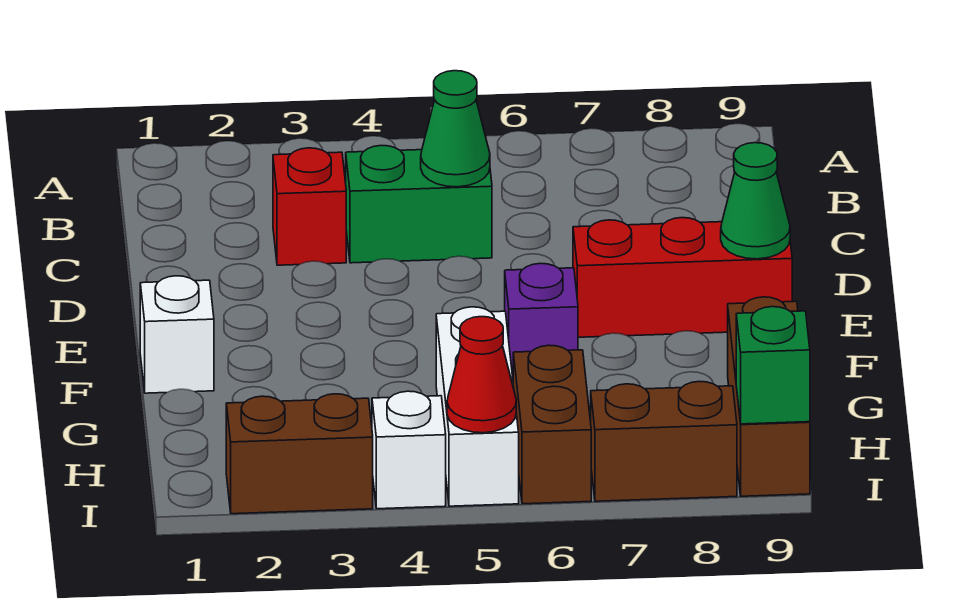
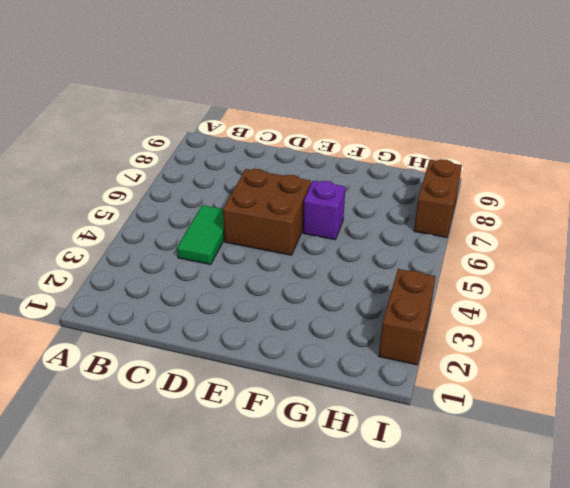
green tile C4:C5 level 1 -> green brick C4:C5 level 1
brown brick D5:E6 level 1 -> none
none -> red brick C3 level 1
none -> red brick E7:E9 level 1
none -> white brick F1 level 1

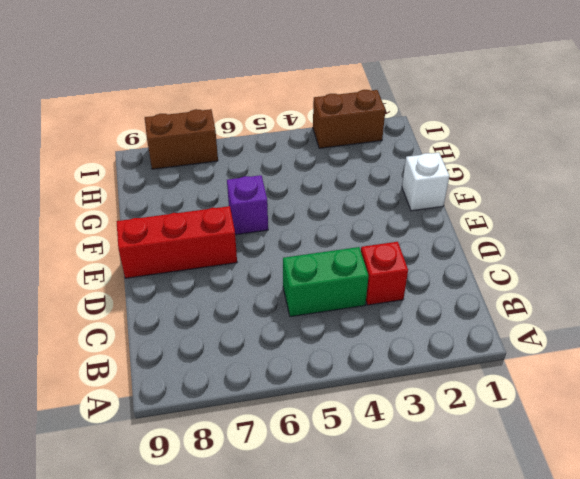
none -> white brick G5:I5 level 1
none -> brown brick G9:I9 level 1
none -> brown brick H6:I6 level 1

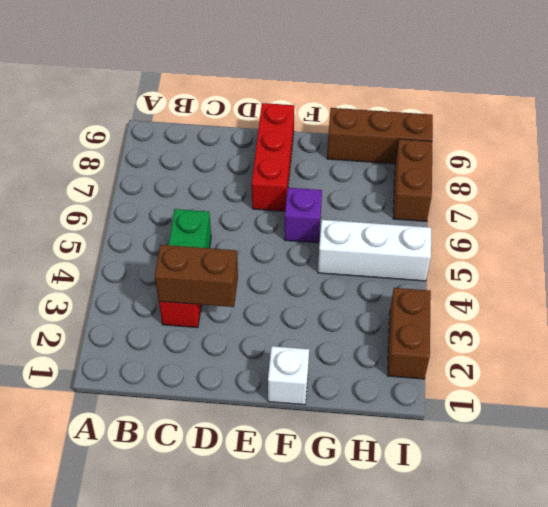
brown brick C3:D3 level 2 -> brown brick H6:I6 level 1
none -> white brick I4 level 1
none -> green cone C5 level 2
none -> green cone E9 level 2

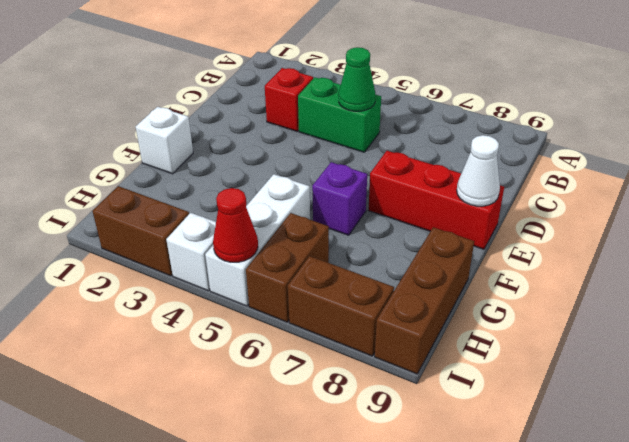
white cone E9 level 2 -> green cone E9 level 2
none -> green brick I9 level 2

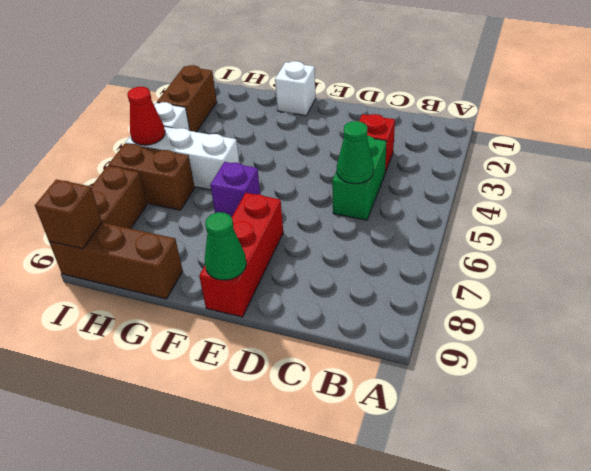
brown brick I9 level 2 -> green brick I9 level 2

